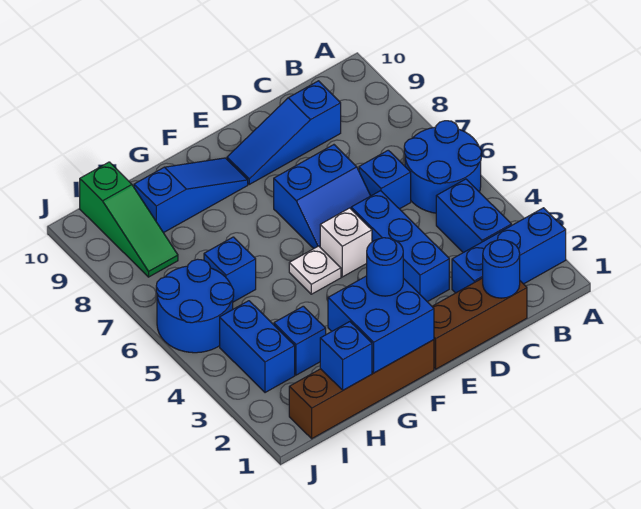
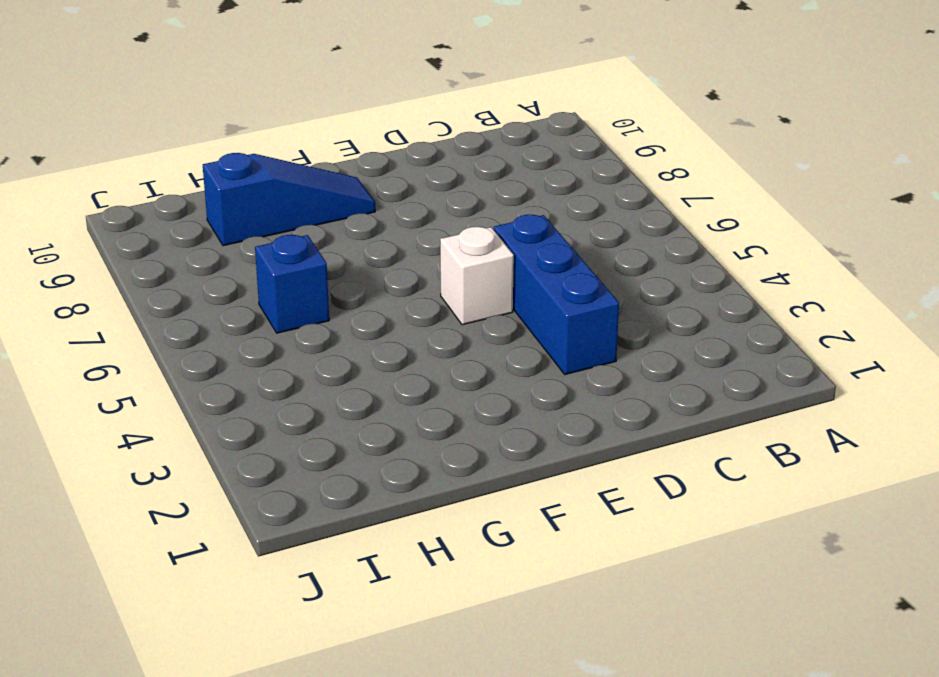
none -> blue brick A2:C2 level 1
none -> blue round brick A5:B6 level 1
none -> blue brick B3:B4 level 1

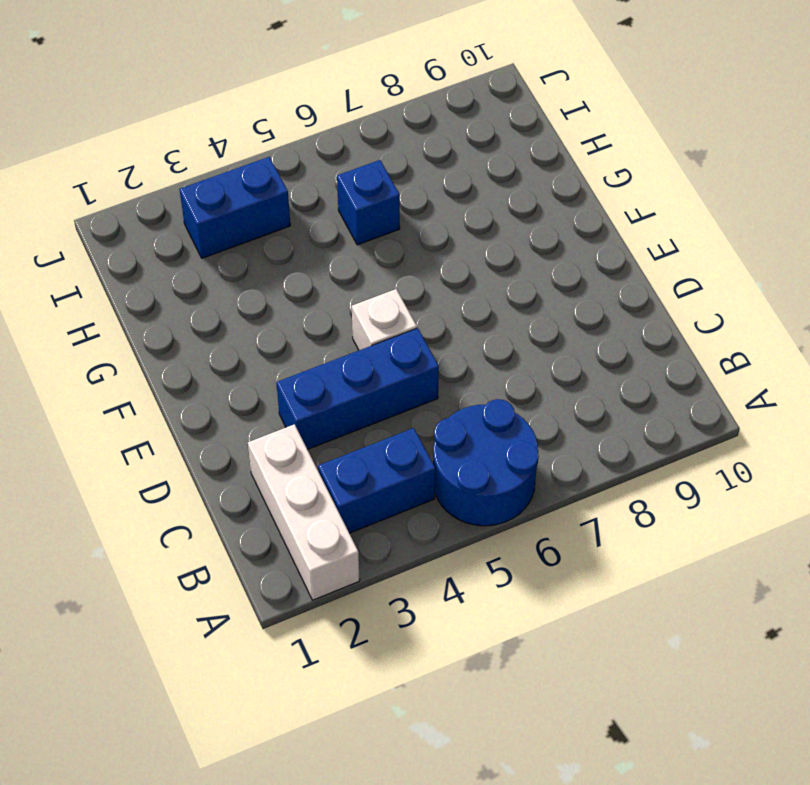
white brick A2:C2 level 1 -> blue brick A2:C2 level 1
none -> brown brick C1:E1 level 1
none -> blue brick C6 level 1
none -> blue slope C9:E9 level 1 top C

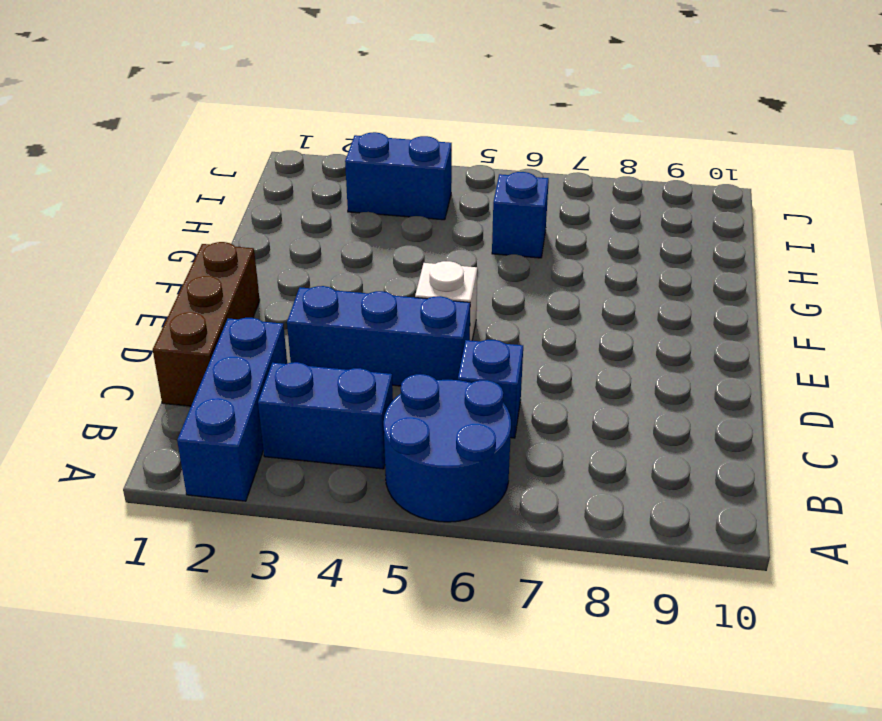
none -> blue slope C9:E9 level 1 top C
none -> blue slope D6:E7 level 1 top 7
none -> brown brick F1:I1 level 1

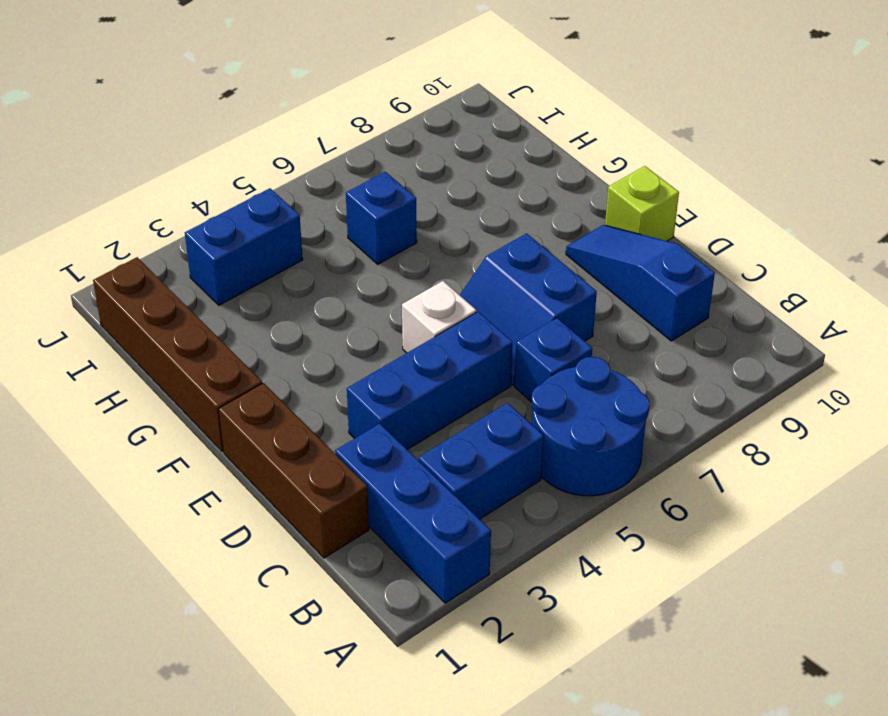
lime brick E10 level 1 -> none
none -> white plate F5 level 1
none -> blue slope F9:H9 level 1 top H
none -> blue brick H3 level 1

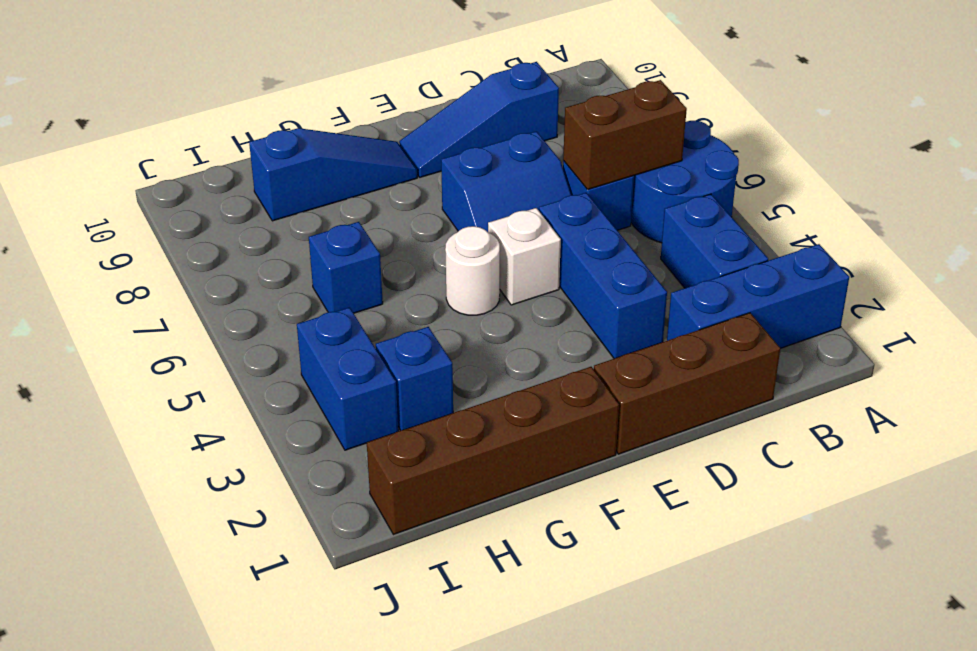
brown brick B6:C6 level 2 -> none
white round brick F5 level 1 -> white plate F5 level 1
none -> blue round brick I5:J6 level 1
none -> green slope I8:I10 level 1 top 10
none -> blue round brick C1 level 2

